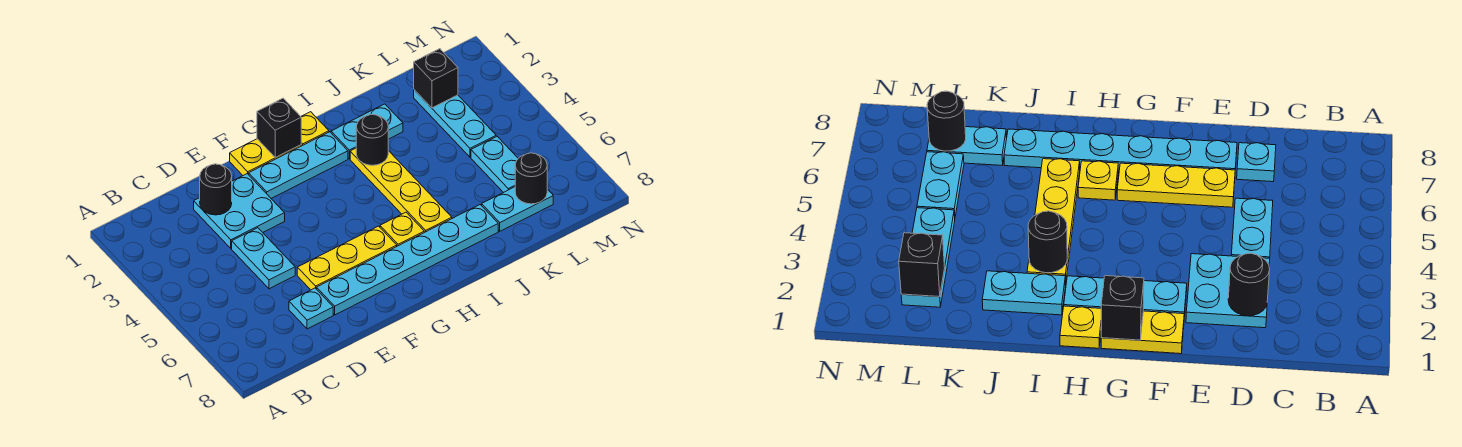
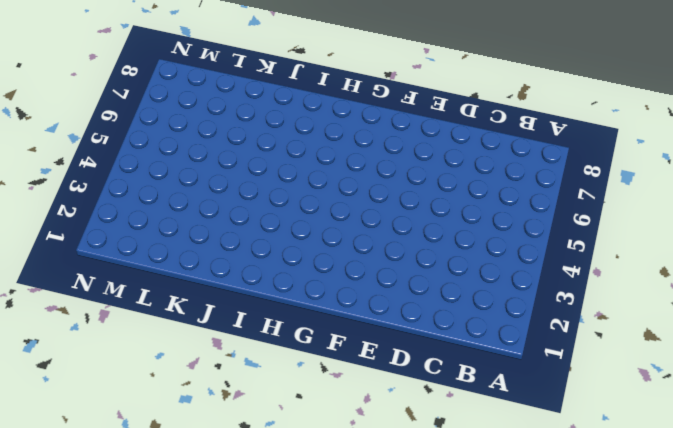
none -> cyan plate D2:E3 level 1
none -> cyan plate D4:D5 level 1
none -> cyan plate D7 level 1

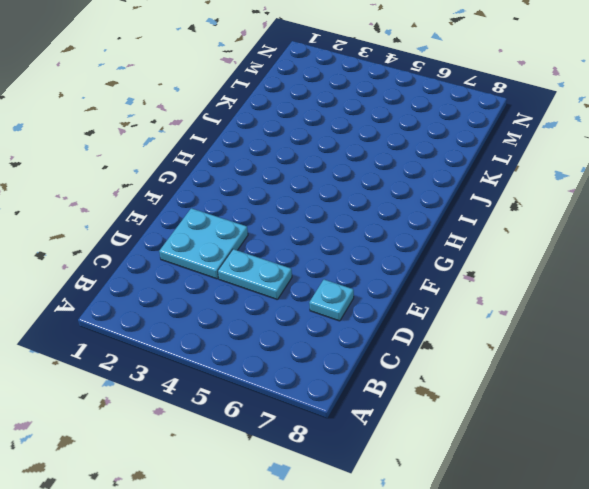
none -> yellow plate E6:G6 level 1
none -> cyan plate E7:J7 level 1
none -> yellow plate F1:G1 level 1

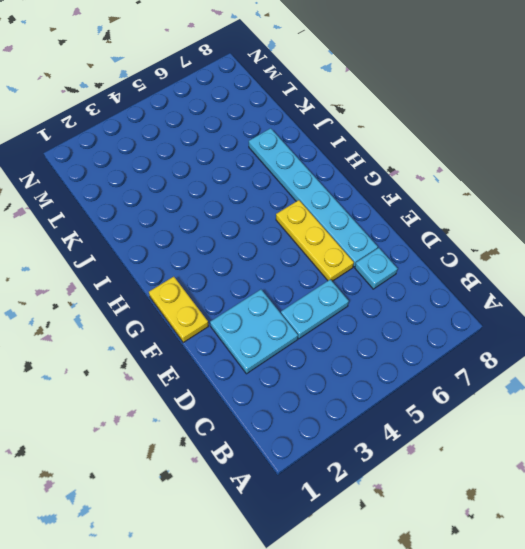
none -> cyan plate F2:H2 level 1
none -> yellow plate H1 level 1
none -> yellow plate H6 level 1

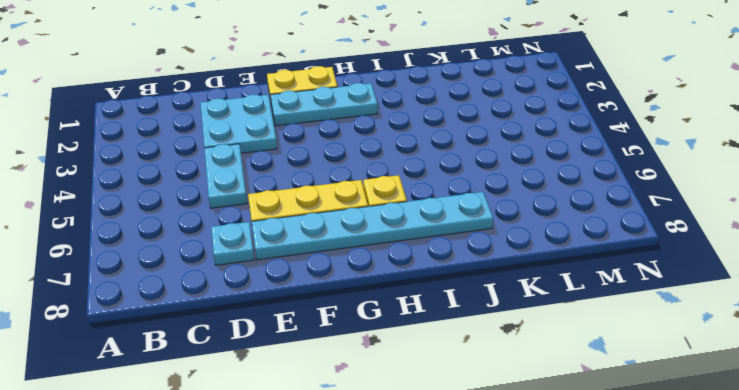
none -> yellow plate H1 level 1
none -> cyan plate I2:J2 level 1
none -> yellow plate I3:I6 level 1

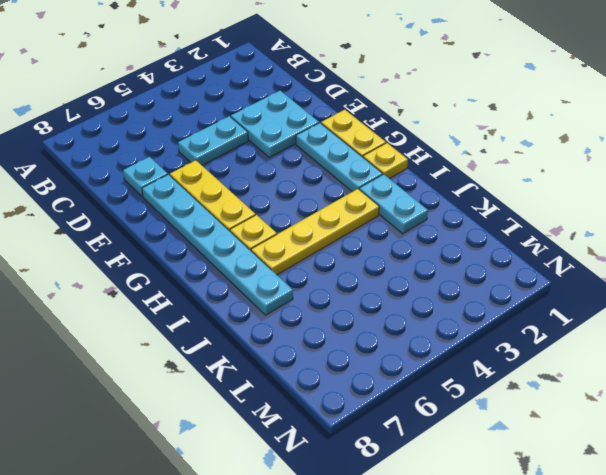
none -> cyan plate K7:L7 level 1
none -> cyan plate L2:L4 level 1
none -> cyan plate L5:L6 level 1

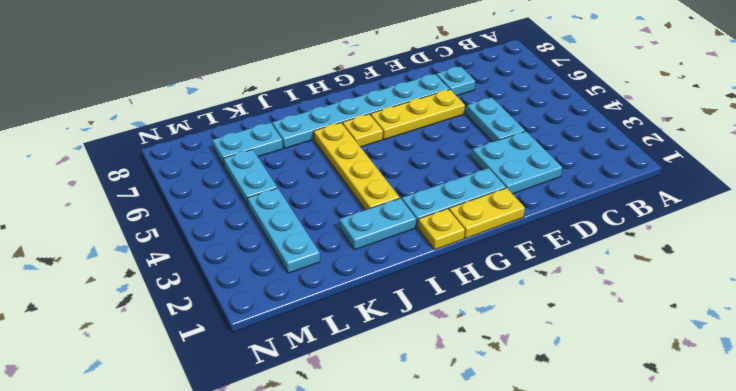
none -> black round brick D2 level 2
none -> black brick G1 level 2
none -> black round brick I3 level 2

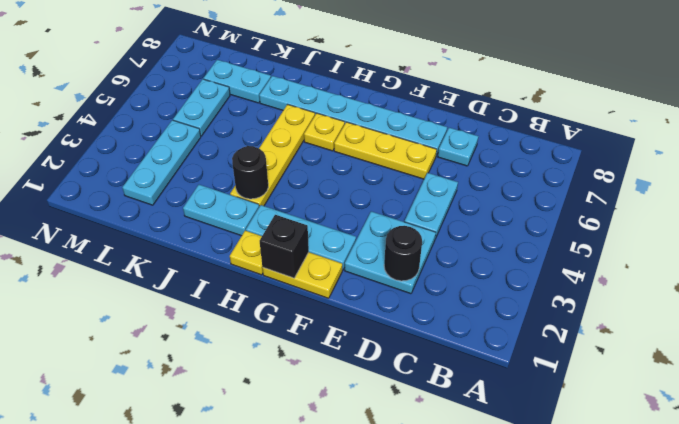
none -> black brick L2 level 2
none -> black round brick L7 level 2

